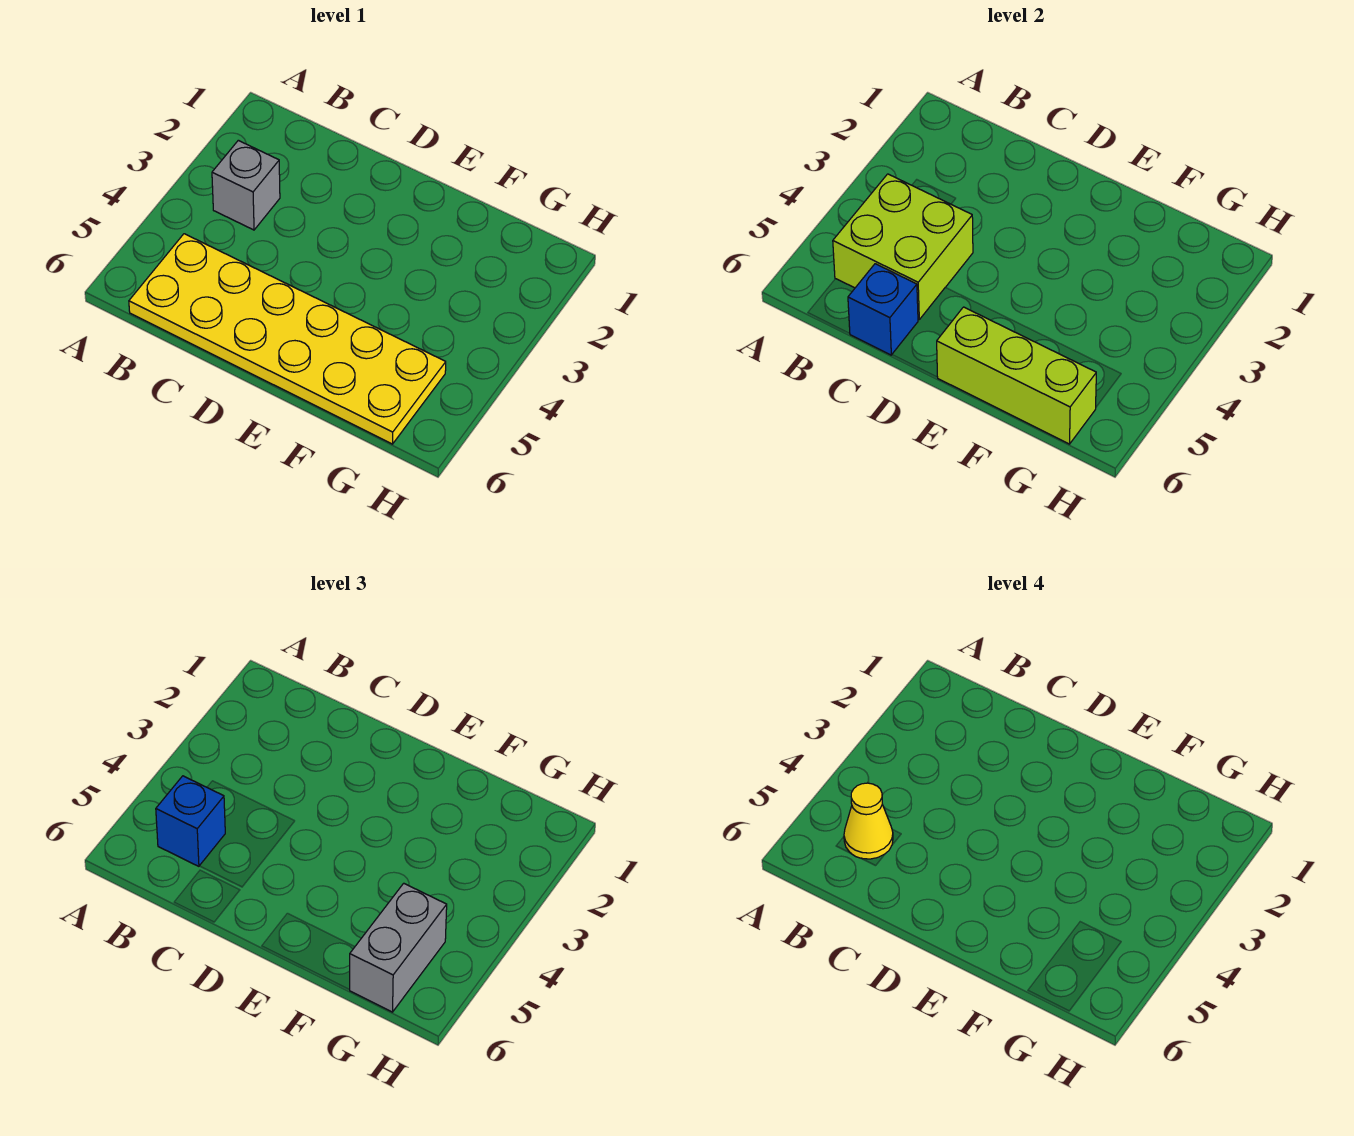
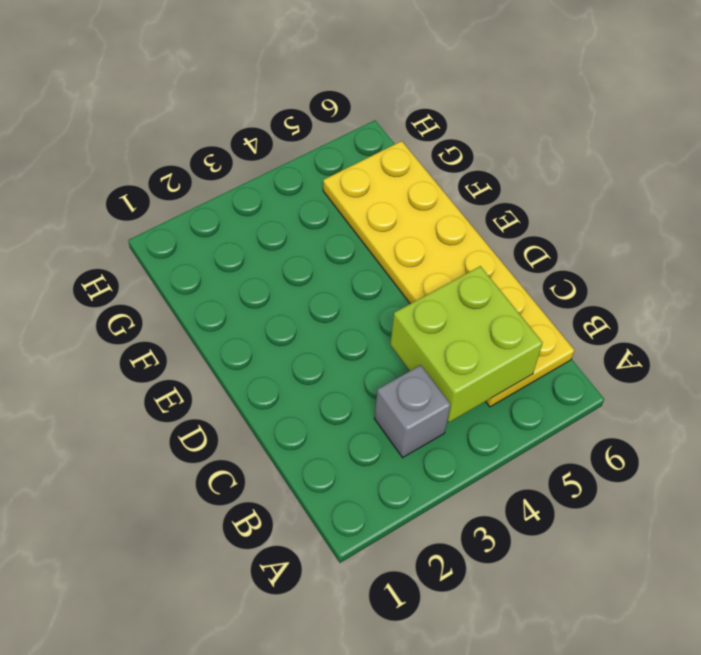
none -> blue brick C6 level 2
none -> lime brick E6:G6 level 2

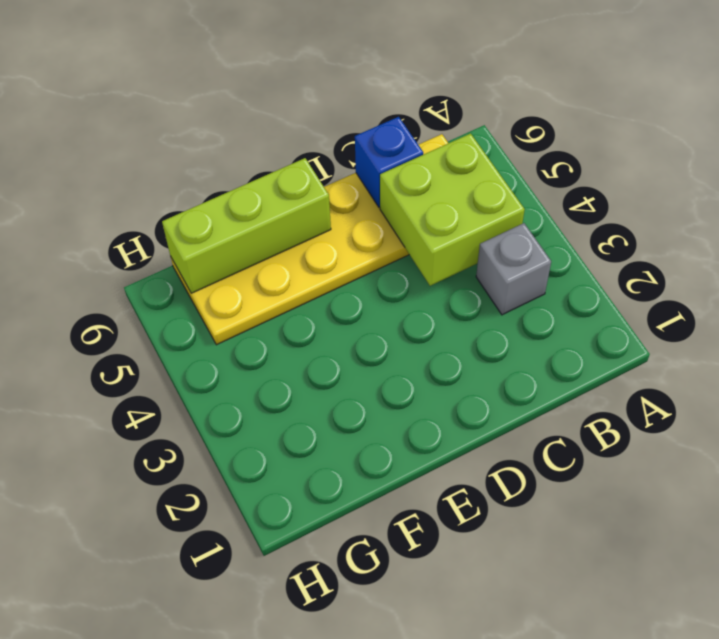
none -> blue brick B5 level 3
none -> grey brick G5:G6 level 3

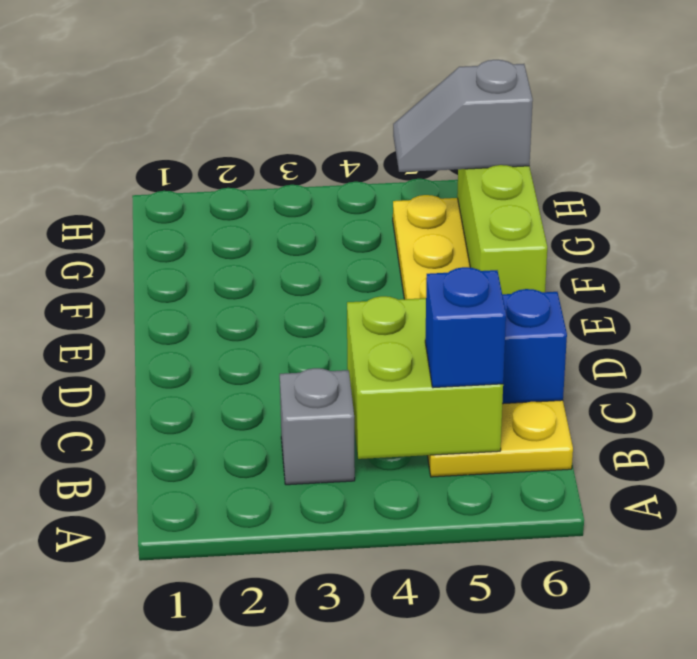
grey slope G5:G6 level 3 top 6 -> grey brick G5:G6 level 3
none -> yellow cone B5 level 4

